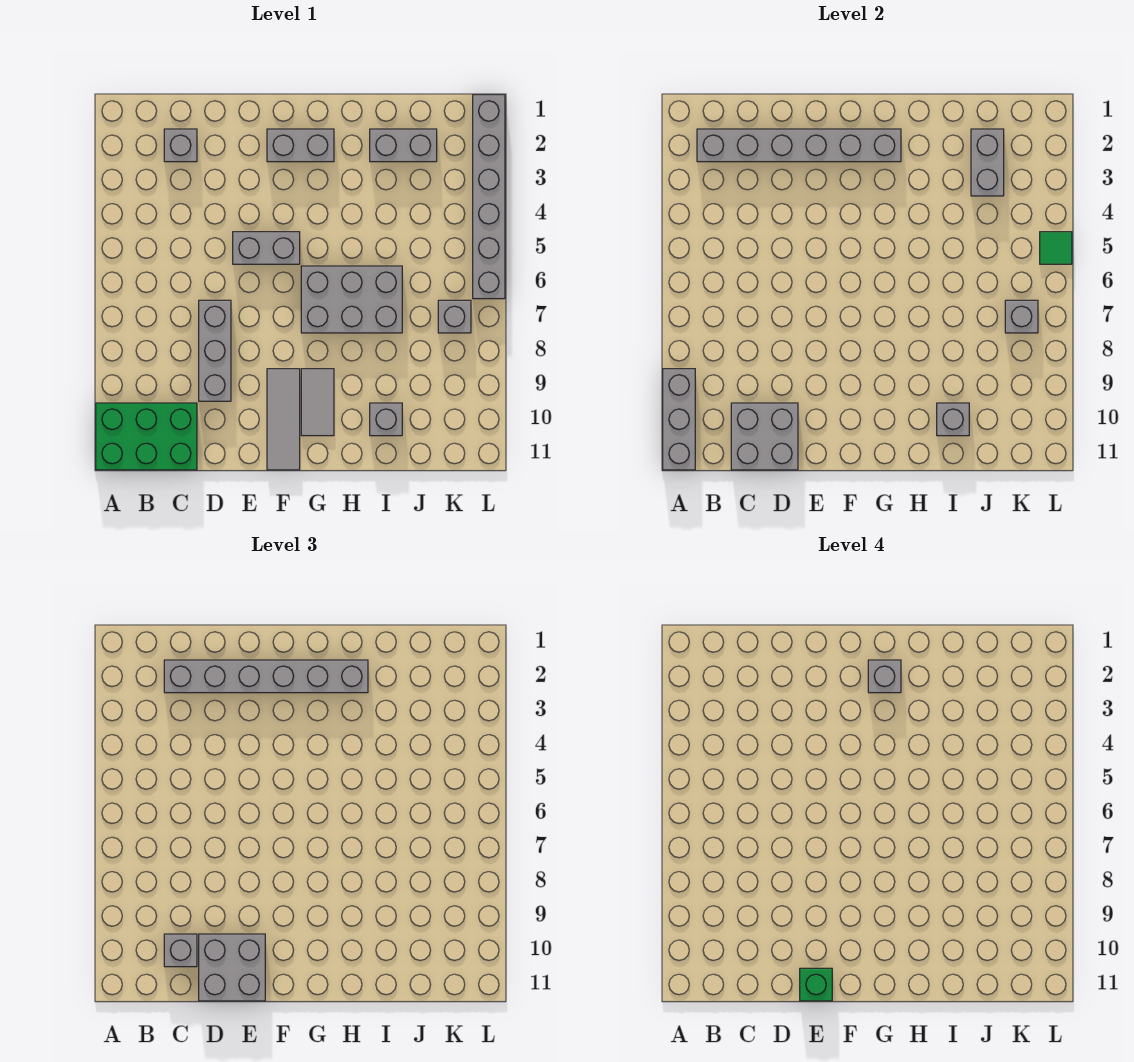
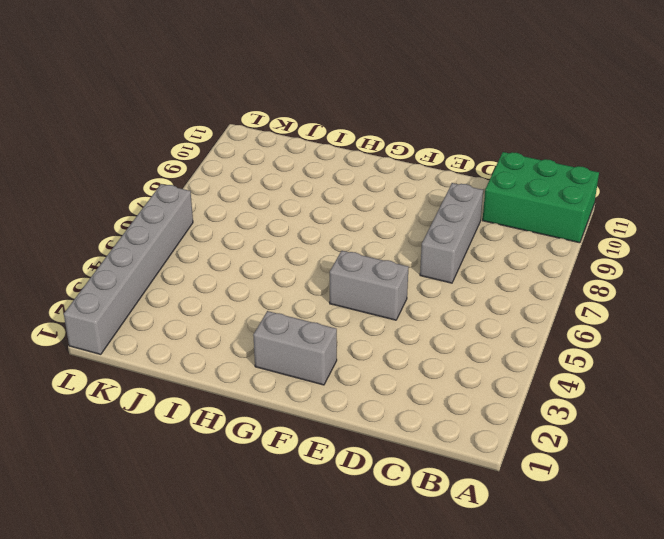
none -> grey brick C2 level 1
none -> grey tile F9:F11 level 1
none -> grey brick G6:I7 level 1

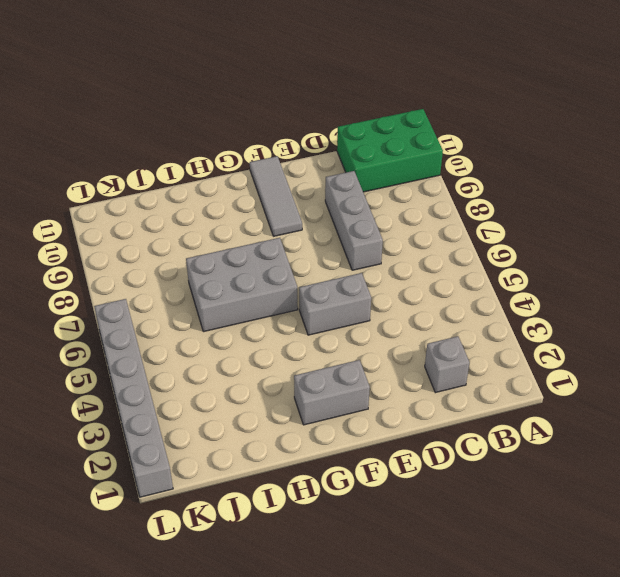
none -> grey tile G9:G10 level 1
none -> grey brick I2:J2 level 1
none -> grey brick I10 level 1

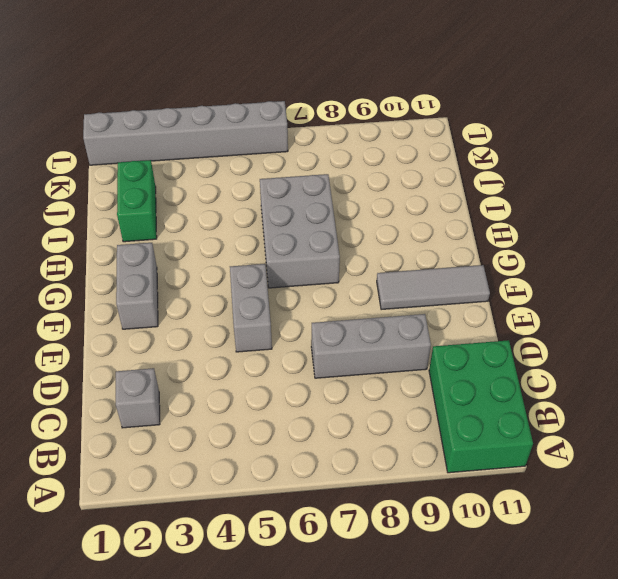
green brick I2:J2 level 1 -> grey brick I2:J2 level 1
none -> grey tile G9:G10 level 1
none -> grey brick I10 level 1
none -> grey brick K7 level 1

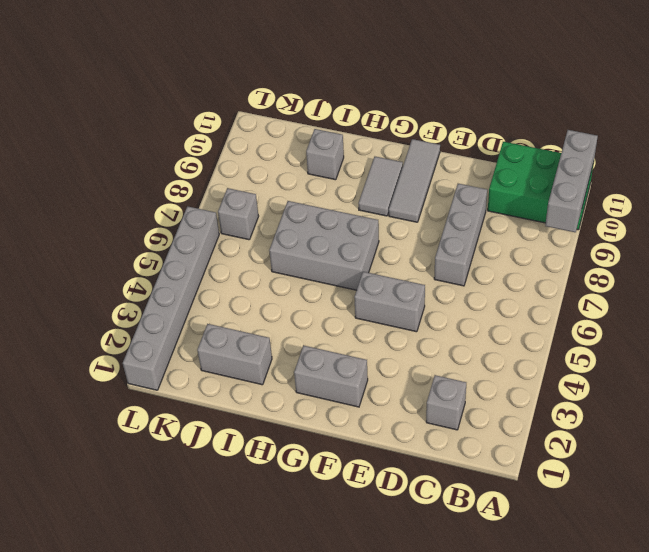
none -> grey brick B2:G2 level 2
none -> grey brick C10:D11 level 2
none -> grey brick I10 level 2

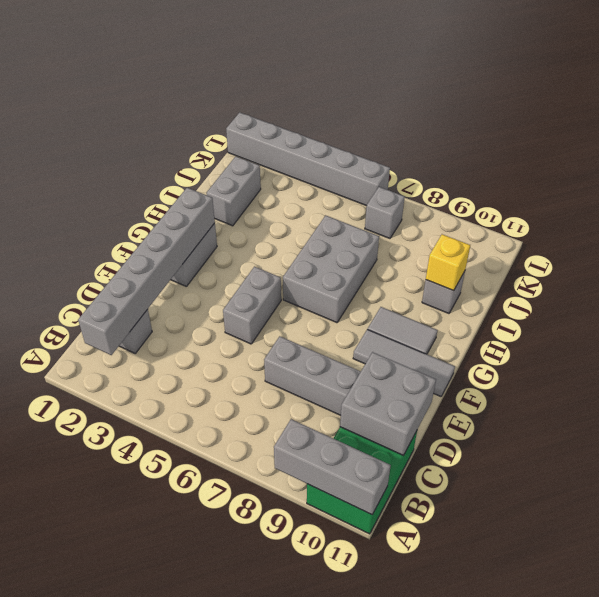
yellow brick I10 level 2 -> grey brick I10 level 2
none -> grey brick J2:J3 level 2
none -> grey brick K7 level 2
none -> green tile L5 level 2

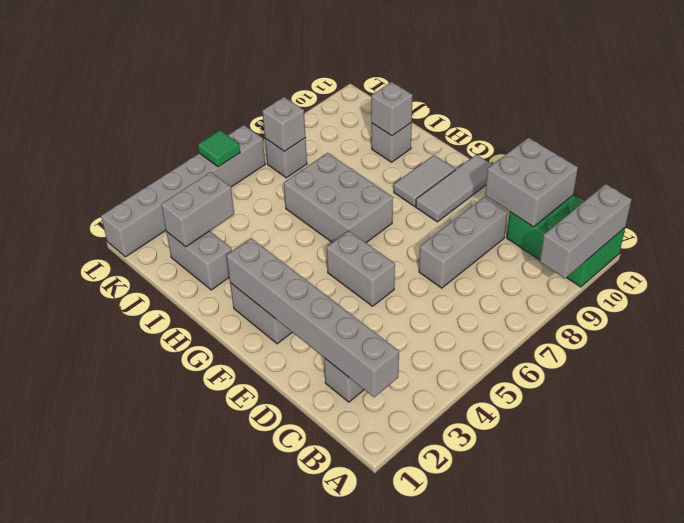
none -> grey brick C2:H2 level 3
none -> grey brick C10 level 3
none -> grey brick D10:E11 level 3

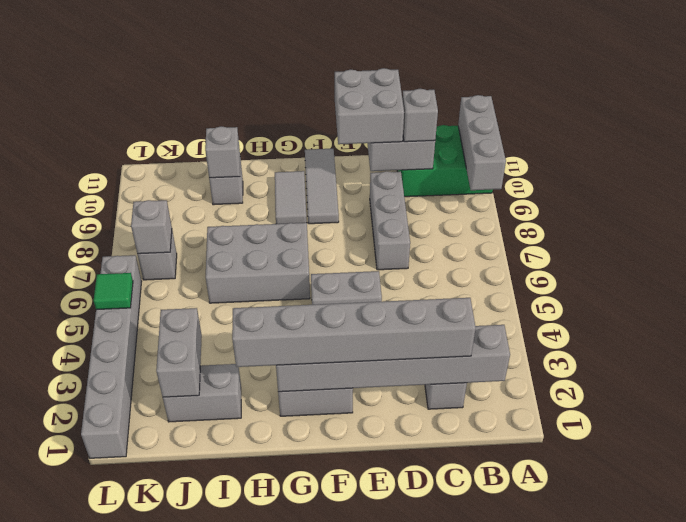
none -> green brick E11 level 4
none -> grey brick G2 level 4

